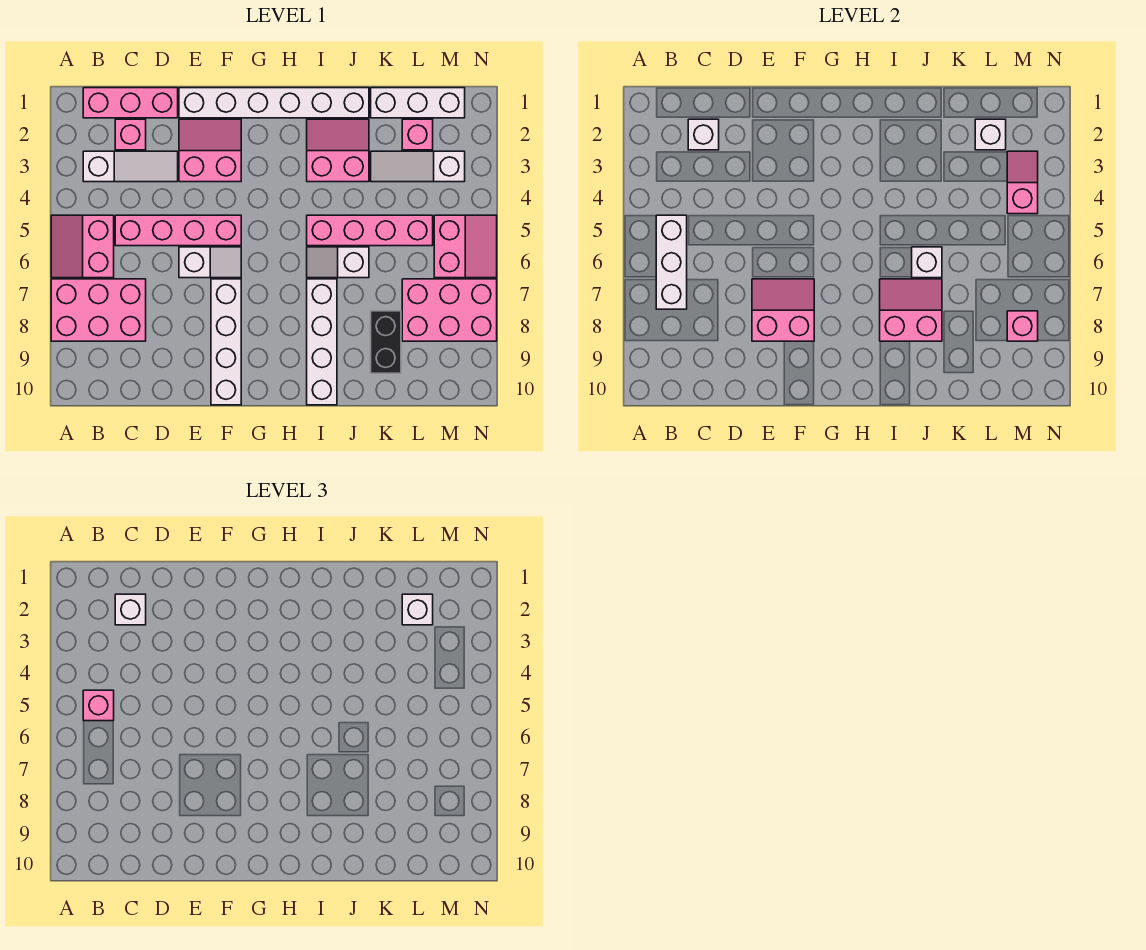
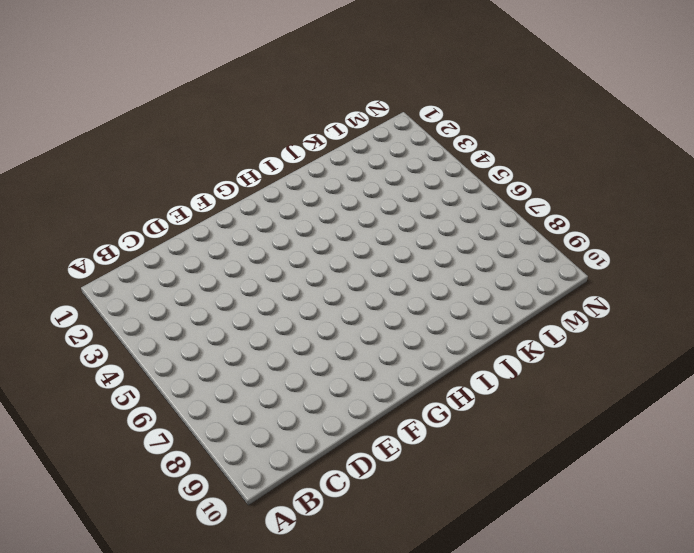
none -> pink slope A5:B6 level 1 top B
none -> pink brick A7:C8 level 1
none -> pink brick B1:D1 level 1
none -> white slope B3:D3 level 1 top B

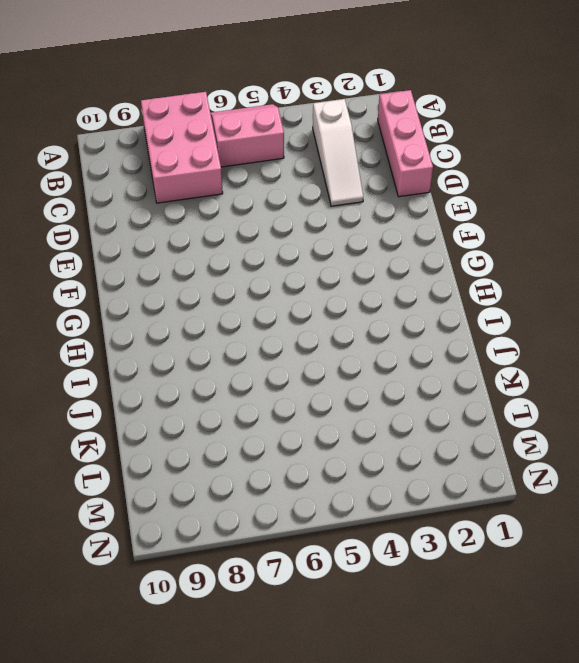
none -> pink brick C2 level 1
none -> pink brick C5:F5 level 1
none -> white brick E1:J1 level 1
none -> pink slope E2:F3 level 1 top 3

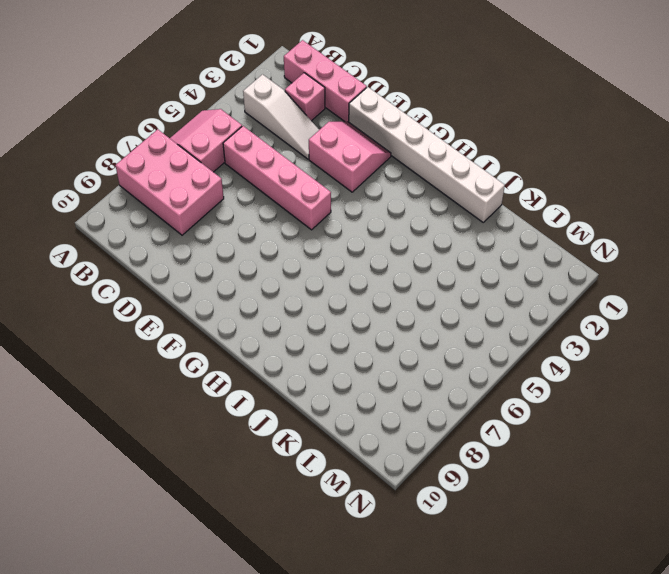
none -> white slope E6:F6 level 1 top E
none -> white brick F7:F10 level 1
none -> pink slope I2:J3 level 1 top 3
none -> pink brick I5:L5 level 1

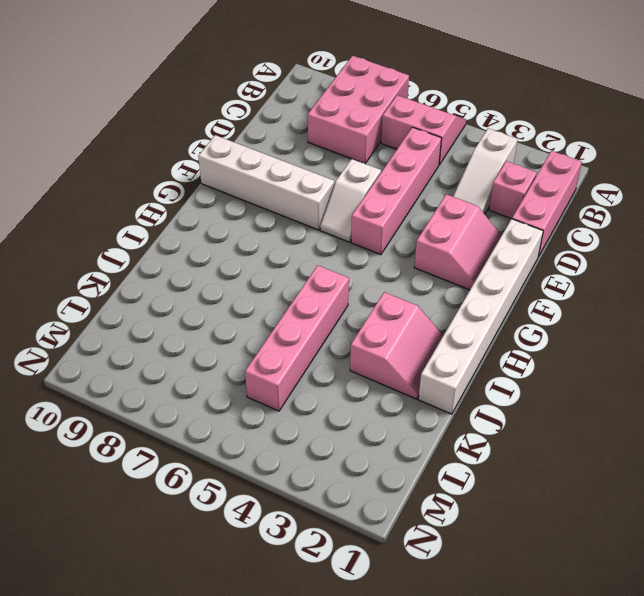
none -> white slope I6:J6 level 1 top J
none -> white brick I7:I10 level 1
none -> white brick K1:M1 level 1
none -> white slope K3:M3 level 1 top M

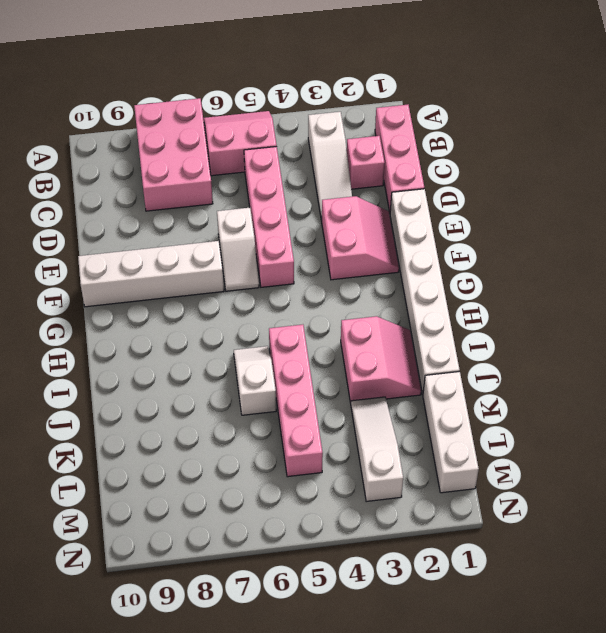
none -> white brick I7:I10 level 1
none -> black brick K8:K9 level 1
none -> pink brick L2 level 1
none -> pink brick L7:N8 level 1

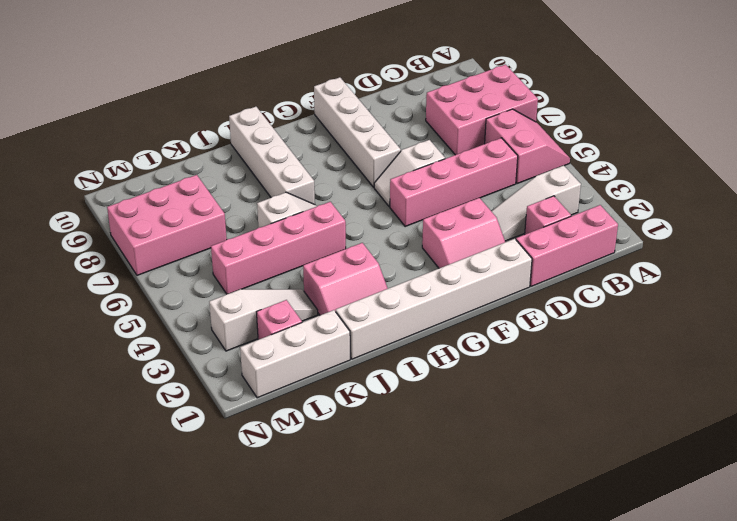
none -> black brick K8:K9 level 1
none -> pink slope M5:N6 level 1 top M
none -> white brick B5:B7 level 2
none -> white brick C2 level 2

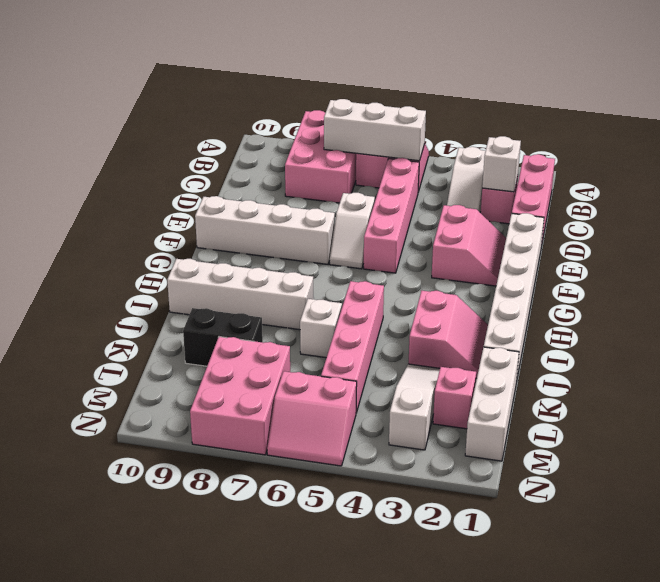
none -> pink slope E7:F8 level 2 top 8
none -> pink slope I7:J8 level 2 top 8
none -> white brick J6 level 2
none -> white brick L2 level 2

